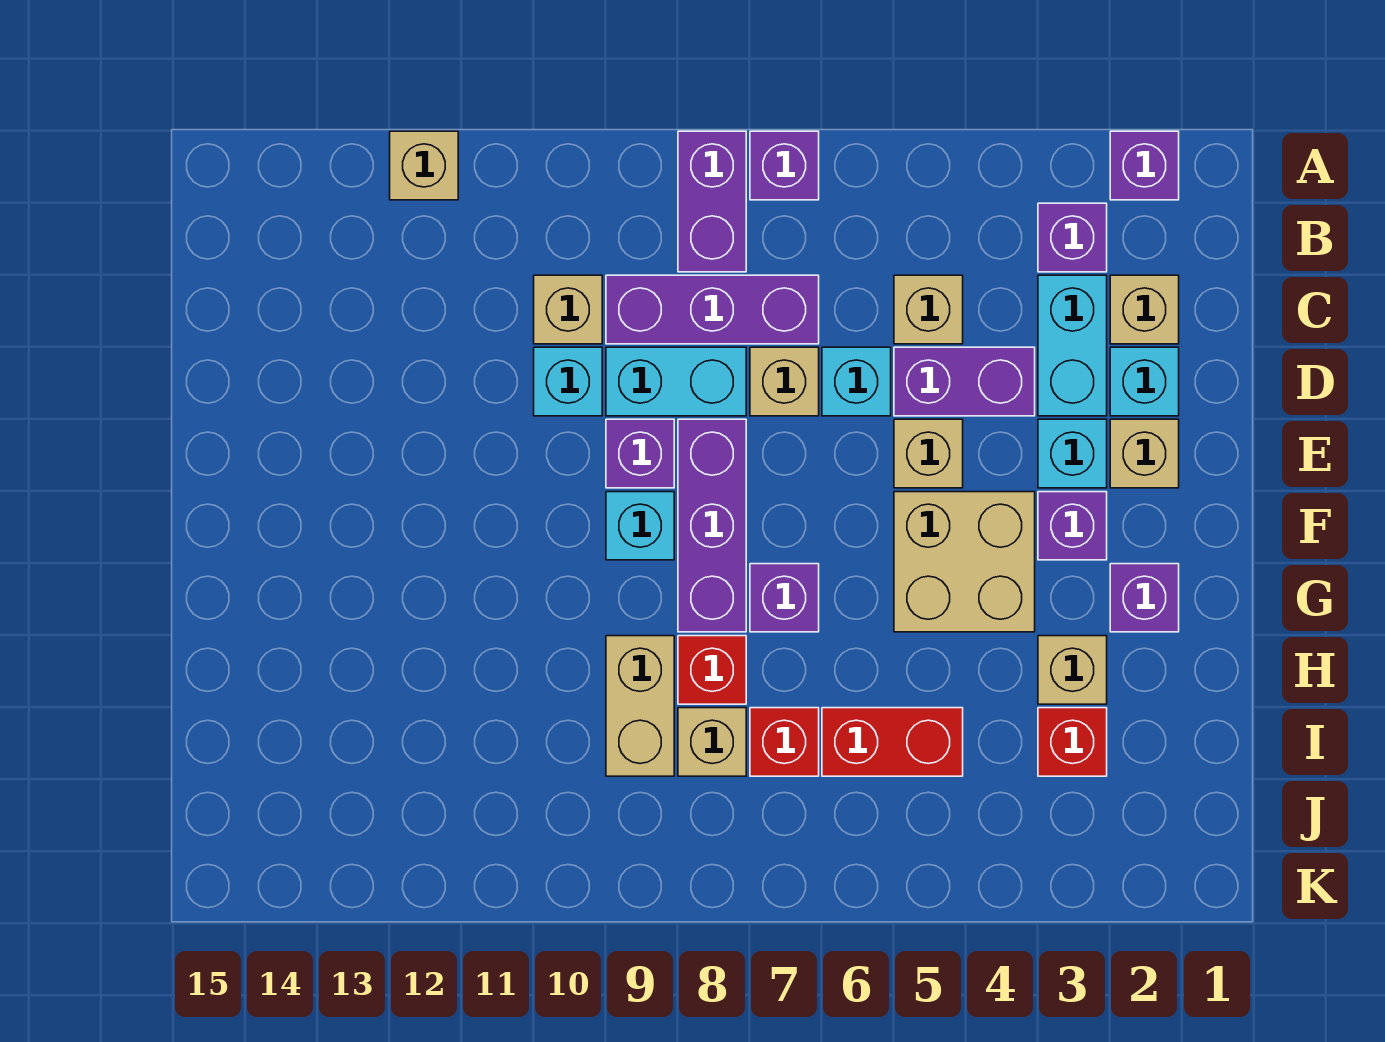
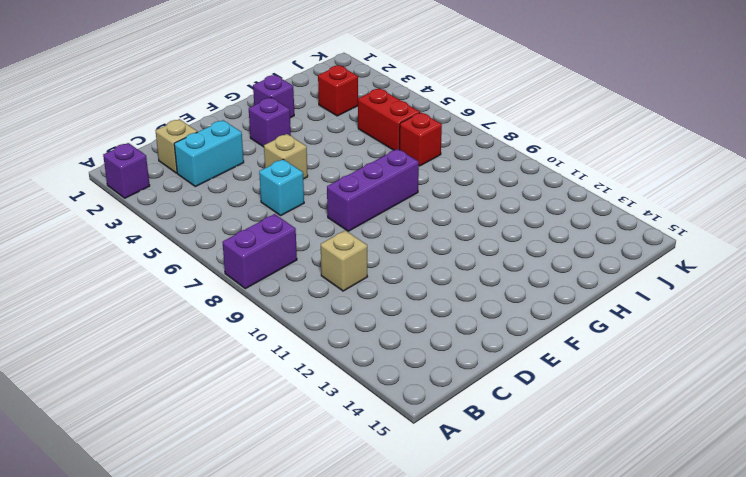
none -> purple brick A7 level 1
none -> tan brick A12 level 1
none -> purple brick B3 level 1
none -> tan brick C5 level 1

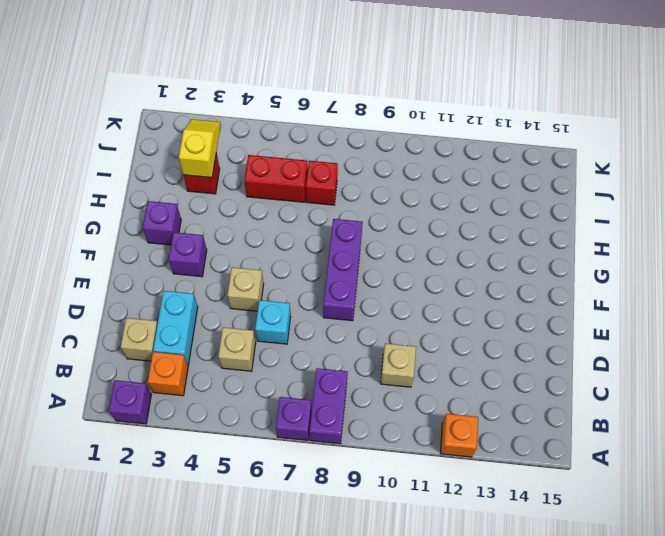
orange brick A12 level 1 -> tan brick A12 level 1
orange brick B3 level 1 -> purple brick B3 level 1
yellow slope I3:J3 level 2 top I -> none
none -> purple brick C7:C9 level 1
none -> cyan brick D2 level 1
none -> purple brick D4:D5 level 1
none -> tan brick D7 level 1

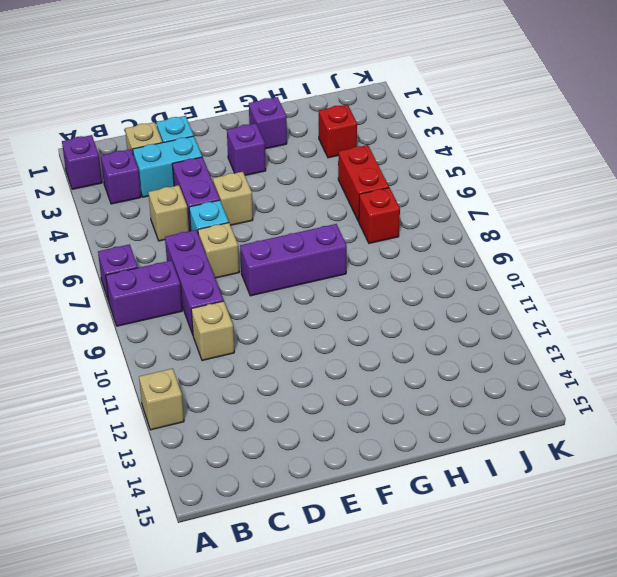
none -> cyan brick D8:D9 level 1
none -> cyan brick D10 level 1
none -> tan brick E2 level 1
none -> cyan brick E3 level 1

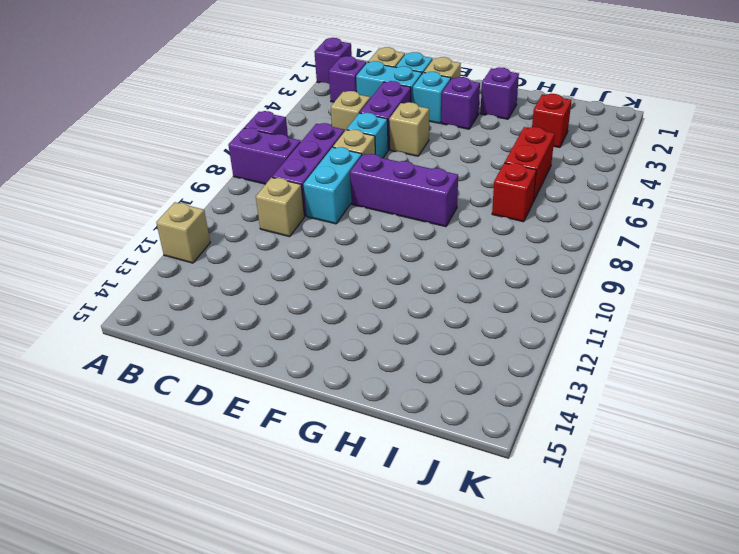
none -> cyan brick D10 level 1
none -> purple brick E9 level 1
none -> tan brick F4:G5 level 1
none -> cyan brick F9 level 1

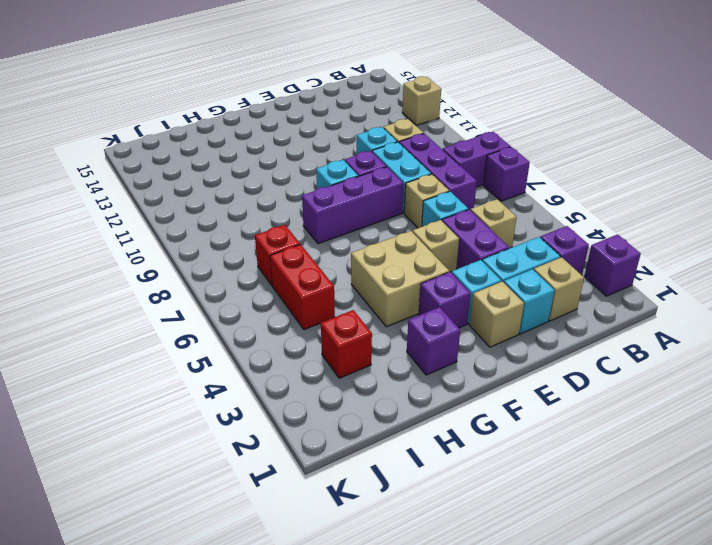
none -> purple brick G7 level 1
none -> tan brick H3 level 1
none -> red brick H8 level 1
none -> tan brick H9:I9 level 1

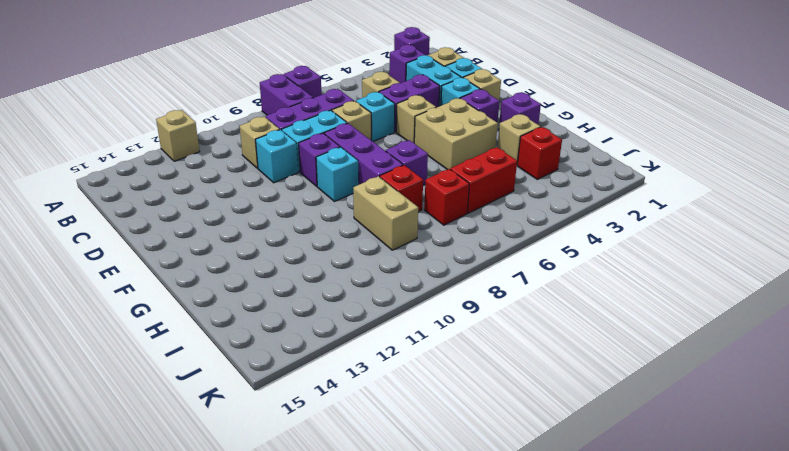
none -> tan brick I8 level 1

